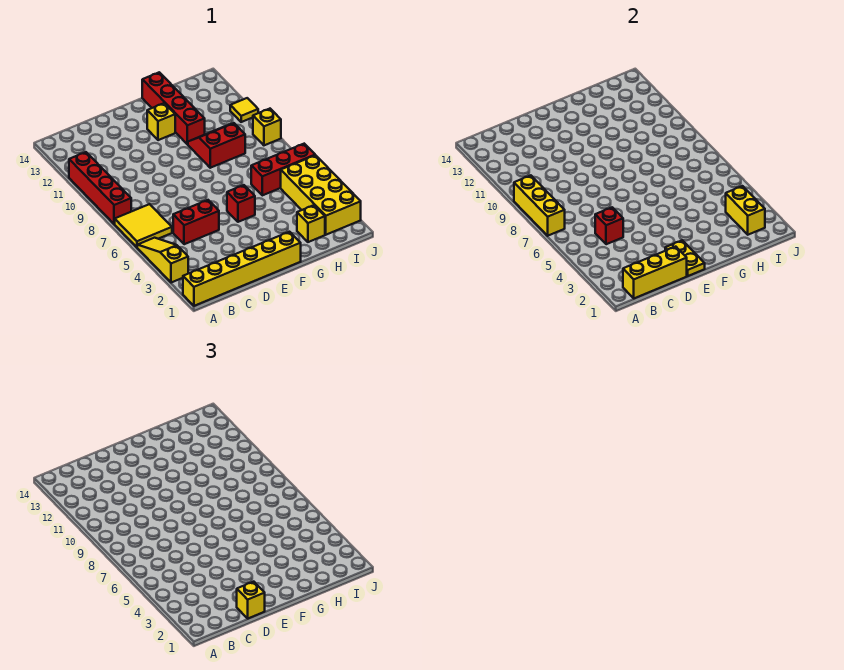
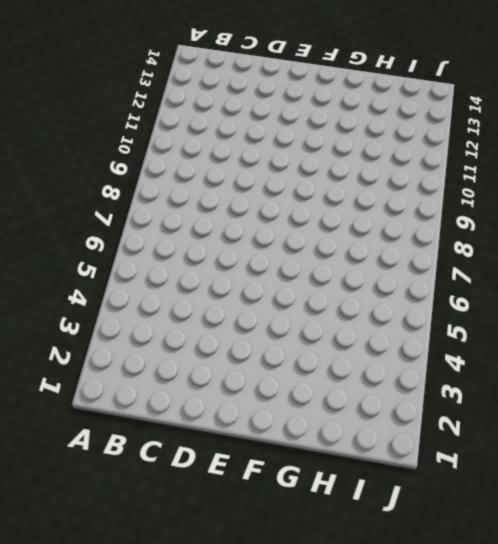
none -> yellow brick A1:F1 level 1
none -> yellow slope A3:A5 level 1 top 3
none -> yellow tile A6:B7 level 1

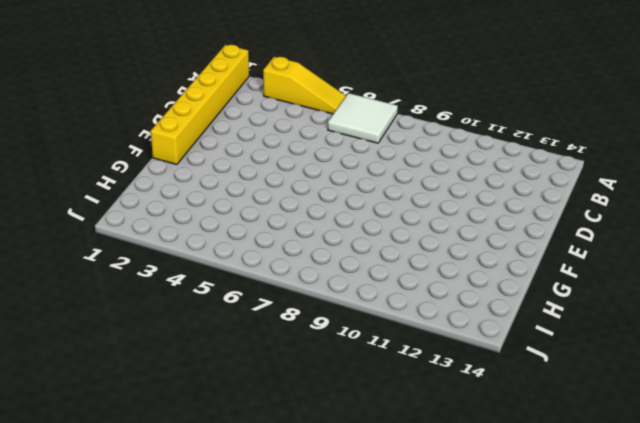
white tile A6:B7 level 1 -> yellow tile A6:B7 level 1
none -> red brick A8:A11 level 1
none -> red brick C5:D5 level 1
none -> red brick F5 level 1

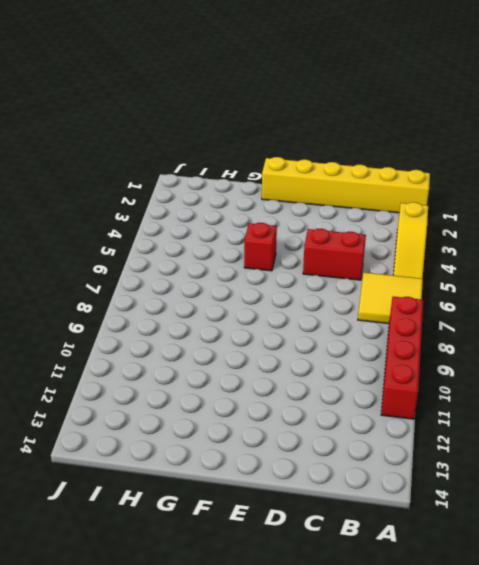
none -> yellow brick F12 level 1
none -> red slope G9:H10 level 1 top 9
none -> red brick G11:G14 level 1

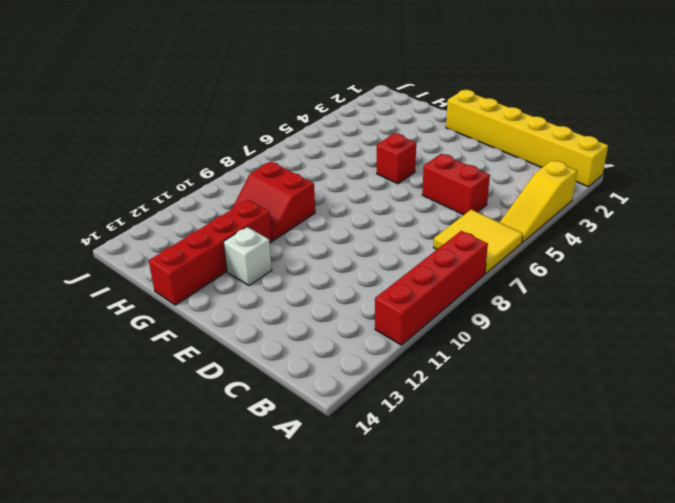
white brick F12 level 1 -> yellow brick F12 level 1
none -> yellow brick H2 level 1
none -> red brick H6:J6 level 1
none -> yellow brick I2:J5 level 1

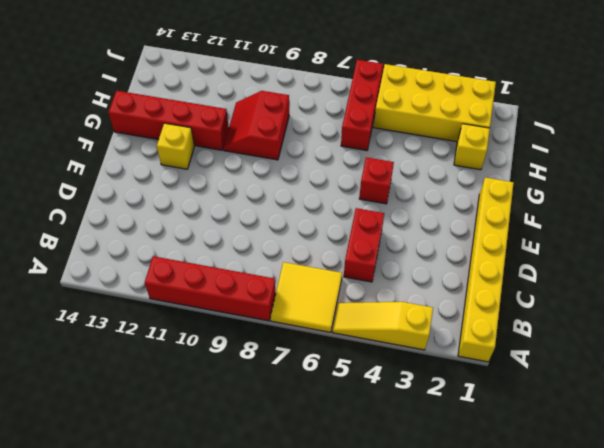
none -> yellow brick J9 level 1
none -> yellow tile J11 level 1
none -> yellow brick A7:A9 level 2

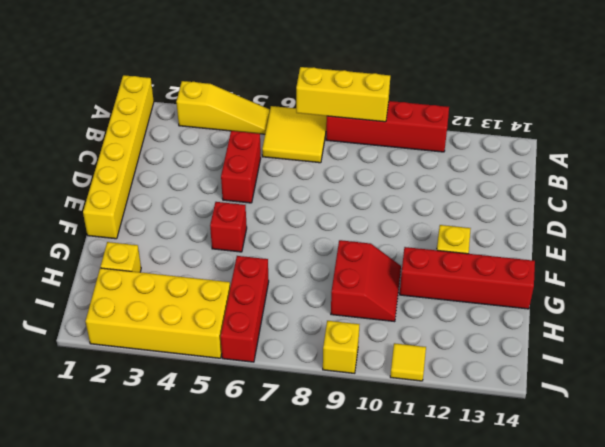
none -> yellow brick B1:D1 level 2
none -> red brick C5 level 2
none -> yellow plate E1:E2 level 2

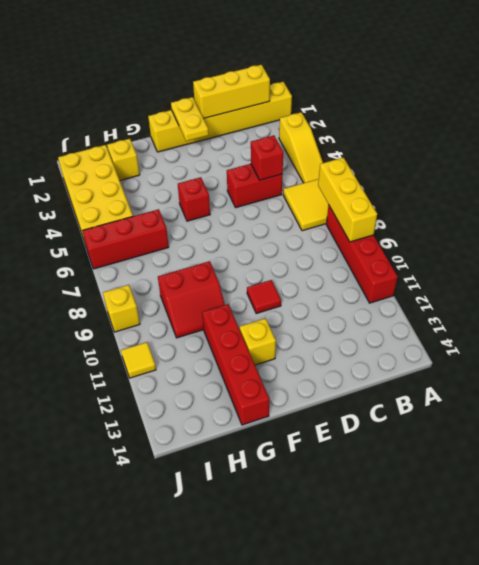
red tile E10 level 1 -> none
none -> yellow brick I2:I3 level 2
none -> yellow brick D1 level 3

